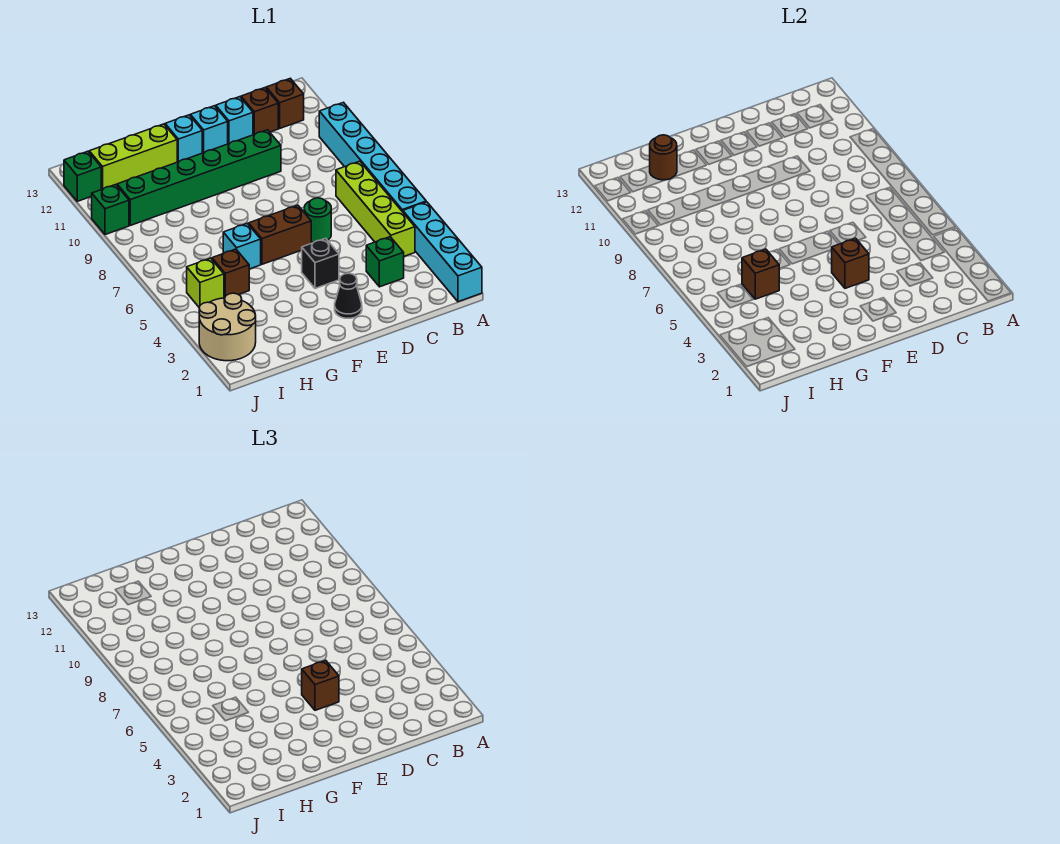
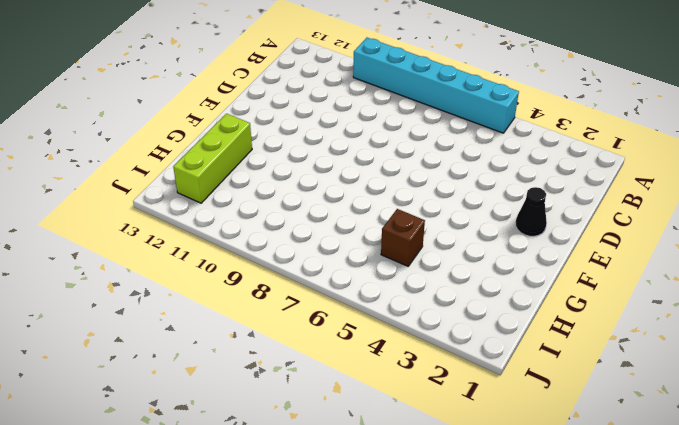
none -> cyan brick A1:A4 level 1
none -> lime brick B4:B7 level 1
none -> brown brick B12 level 1

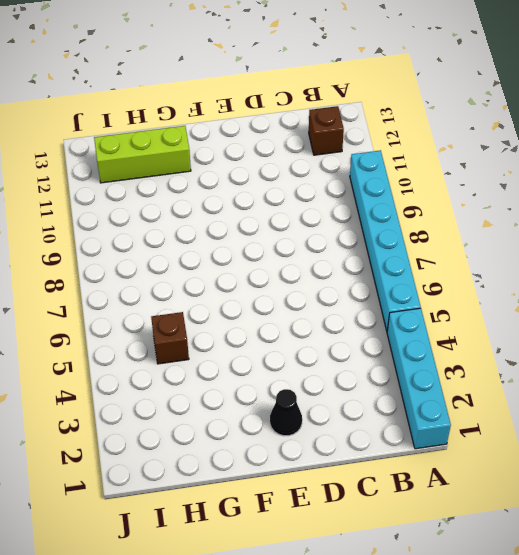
none -> lime brick B4:B7 level 1
none -> green brick C3 level 1
none -> brown brick C12 level 1

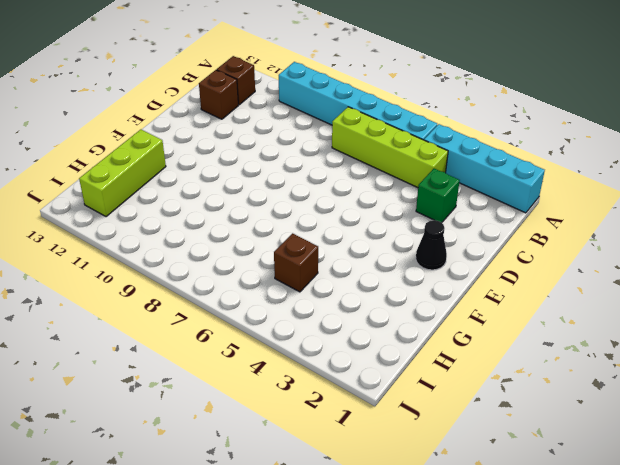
none -> green round brick D6 level 1
none -> green brick D10:I10 level 1
none -> cyan brick D12 level 1

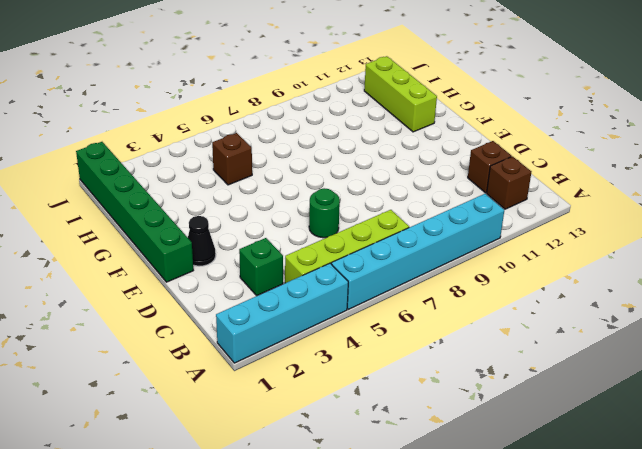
green brick E1:J1 level 1 -> green brick D10:I10 level 1
none -> cyan brick D12 level 1
none -> black brick E4 level 1
none -> brown brick E6:F6 level 1

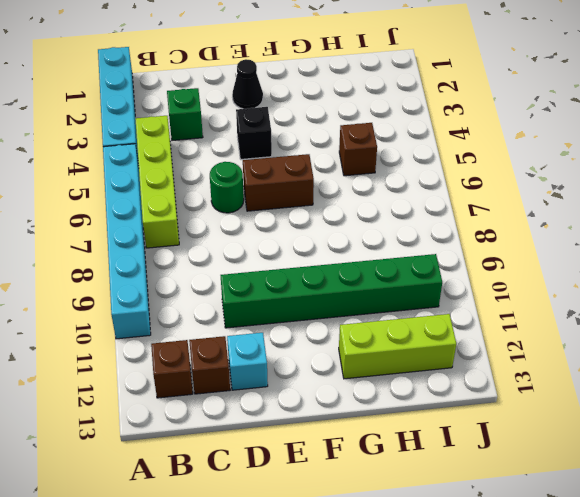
none -> cyan brick E12 level 1
none -> cyan brick F12 level 1
none -> cyan brick G6 level 1

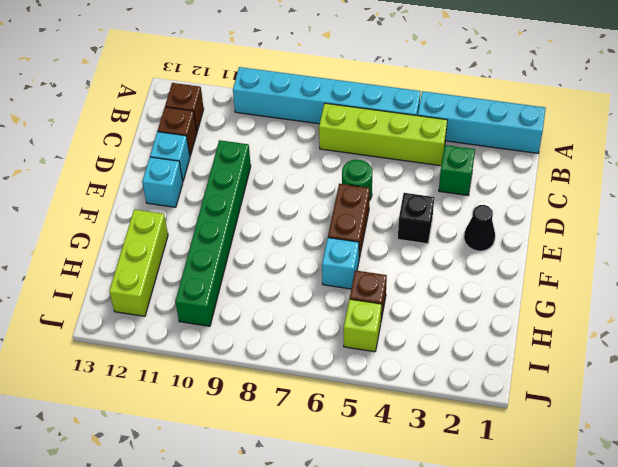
none -> cyan brick F12 level 1
none -> tan round brick I2:J3 level 1
none -> green brick J10 level 1

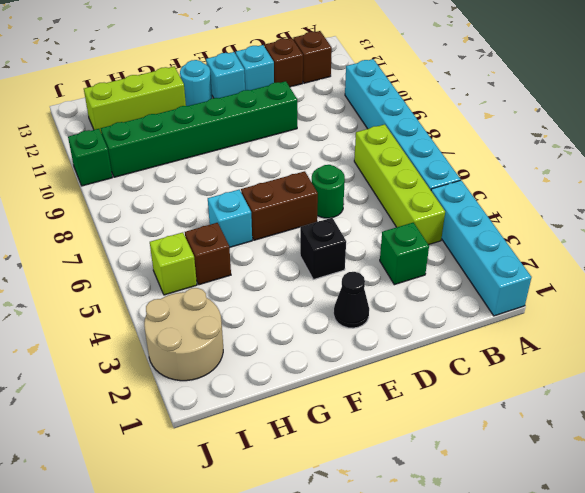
cyan round brick F12 level 1 -> cyan brick F12 level 1
none -> green brick J12 level 1
none -> brown brick E4 level 2
none -> brown brick H5 level 2

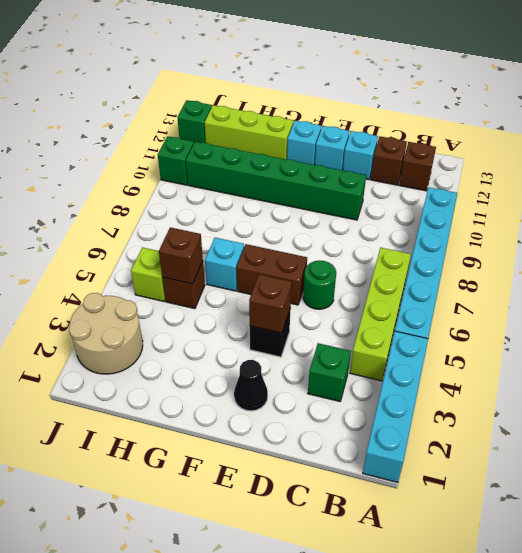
none -> brown round brick H12 level 2
none -> brown brick E4 level 3

